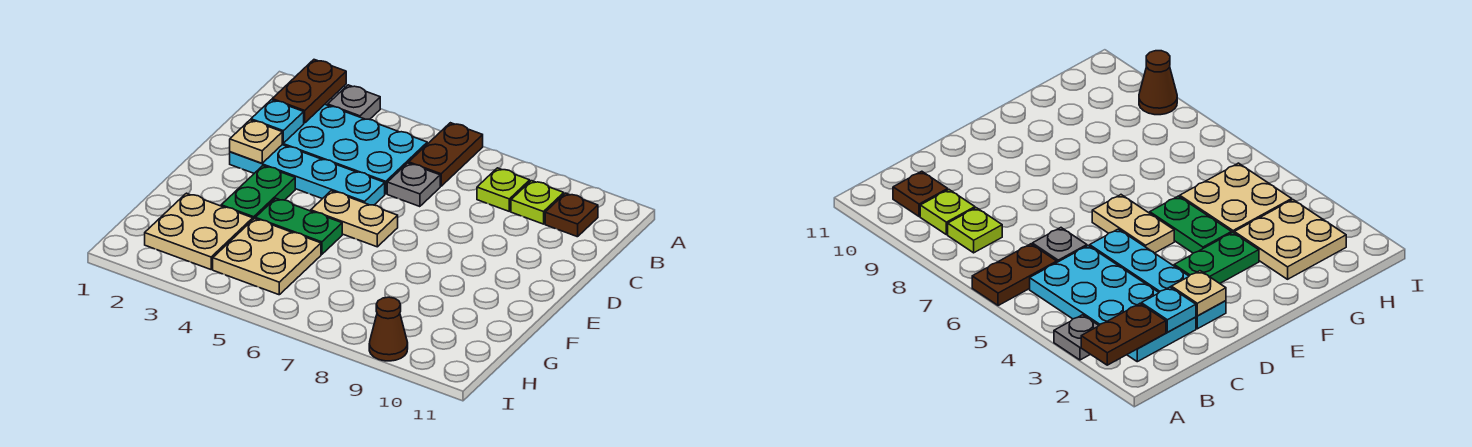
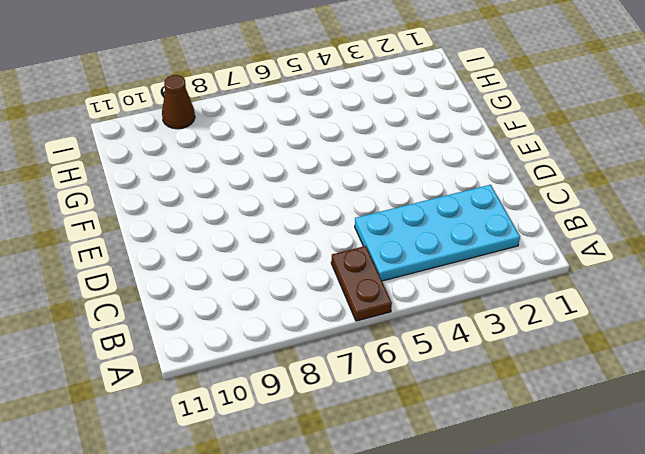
none -> grey plate A3 level 1
none -> lime plate B8 level 1
none -> lime plate B9 level 1

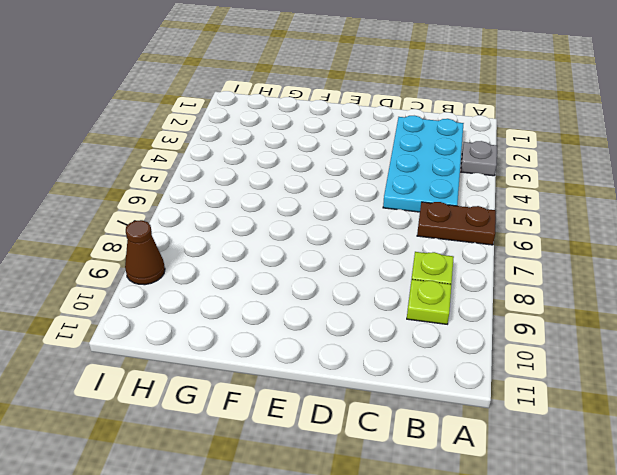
none -> brown plate B10 level 1
none -> grey plate C6 level 1
none -> cyan plate D2:D5 level 1

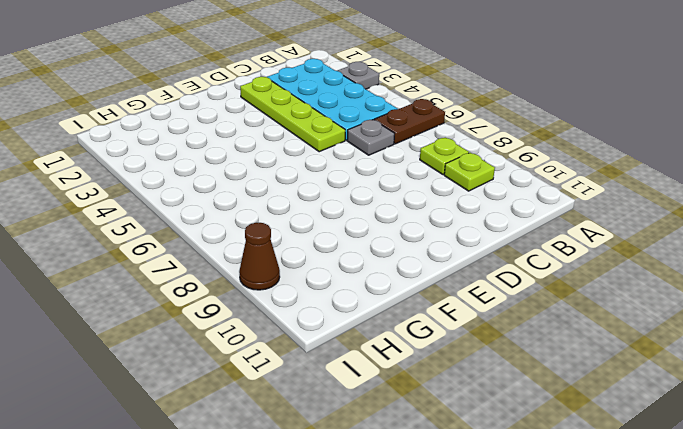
lime plate D2:D5 level 1 -> cyan plate D2:D5 level 1
none -> brown plate B10 level 1
none -> green plate E3:F3 level 1
none -> tan plate E5:E6 level 1

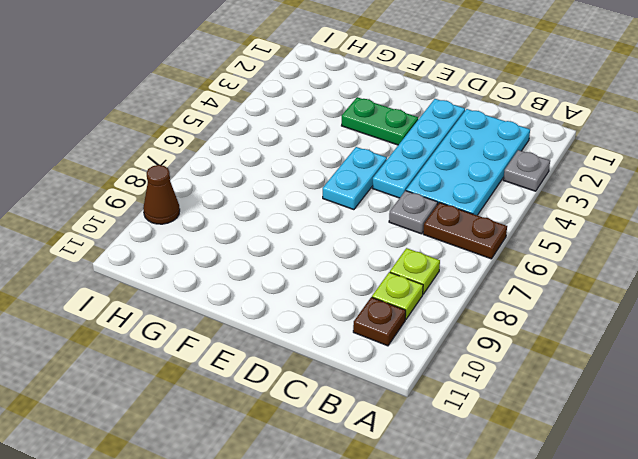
cyan plate E5:E6 level 1 -> tan plate E5:E6 level 1
none -> green plate F4:F5 level 1
none -> tan plate G2:H3 level 1
none -> tan plate G4:H5 level 1

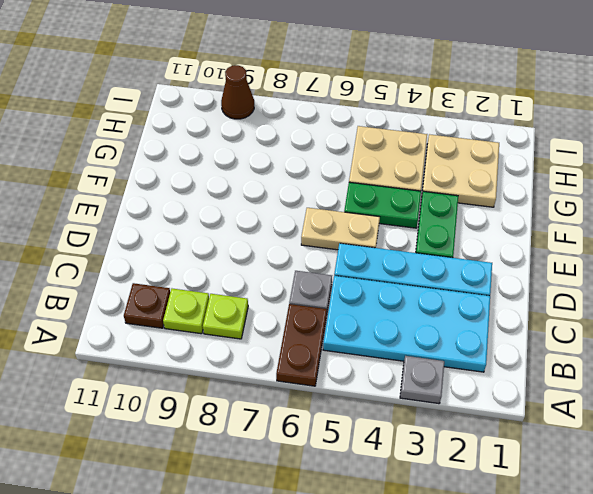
none -> brown plate A2:B2 level 2
none -> cyan plate C2 level 2
none -> tan plate D2 level 2

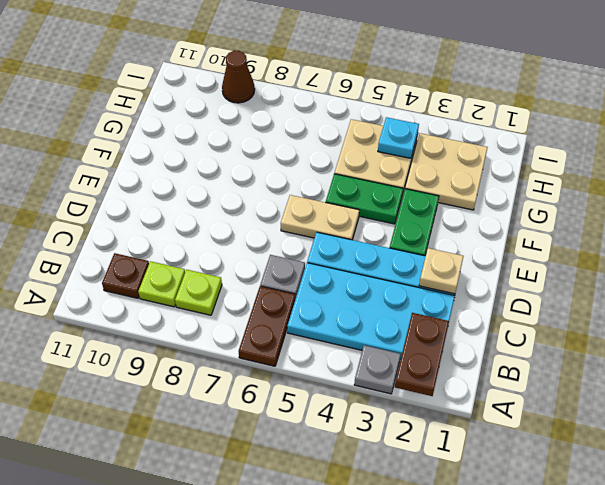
cyan plate H4 level 2 -> cyan plate C2 level 2

